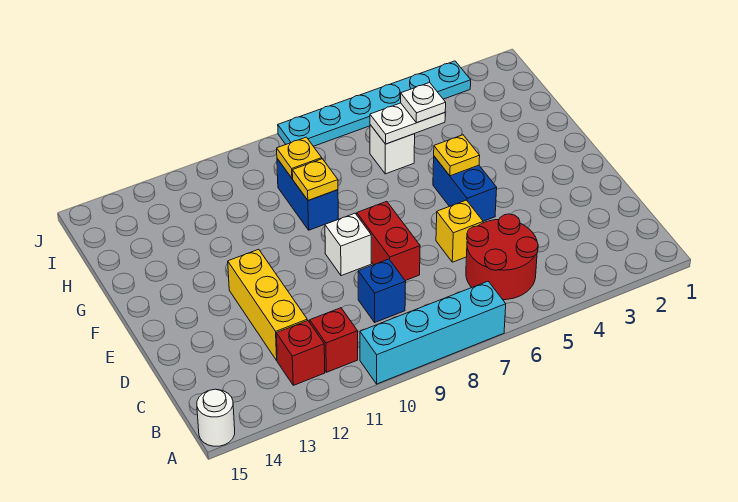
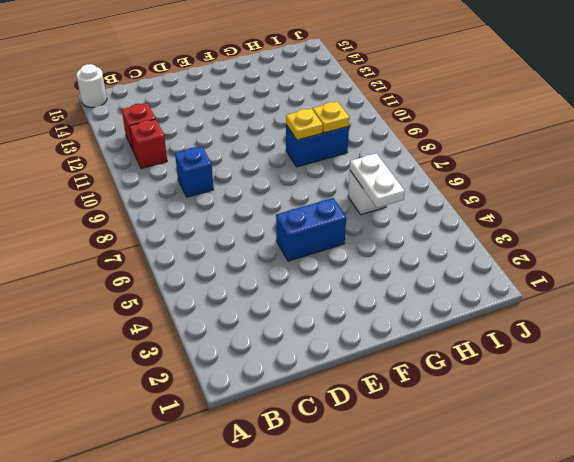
none -> cyan brick A7:A10 level 1
none -> red round brick B5:C6 level 1
none -> yellow brick C12:E12 level 1

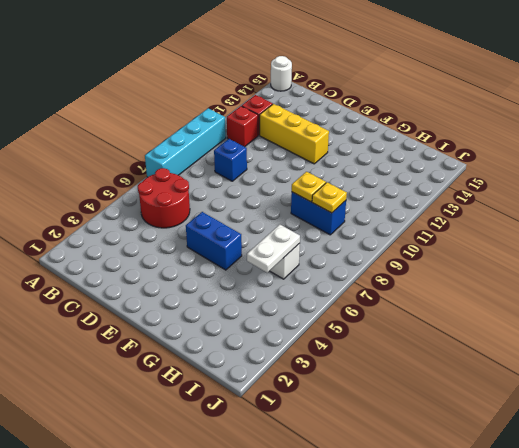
none -> yellow brick D6 level 1
none -> red brick D8:E8 level 1
none -> white brick E9 level 1

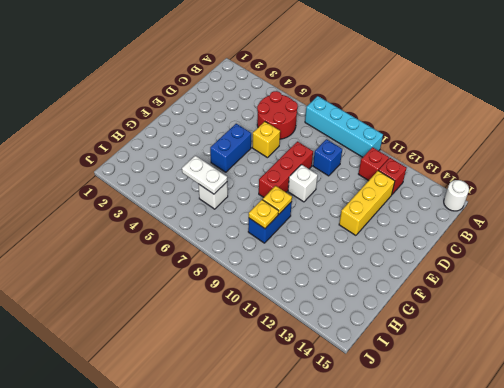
red brick D8:F8 level 1 -> red brick D8:E8 level 1
none -> cyan plate J3:J8 level 1
none -> yellow plate F5 level 2
none -> white plate H5 level 3

